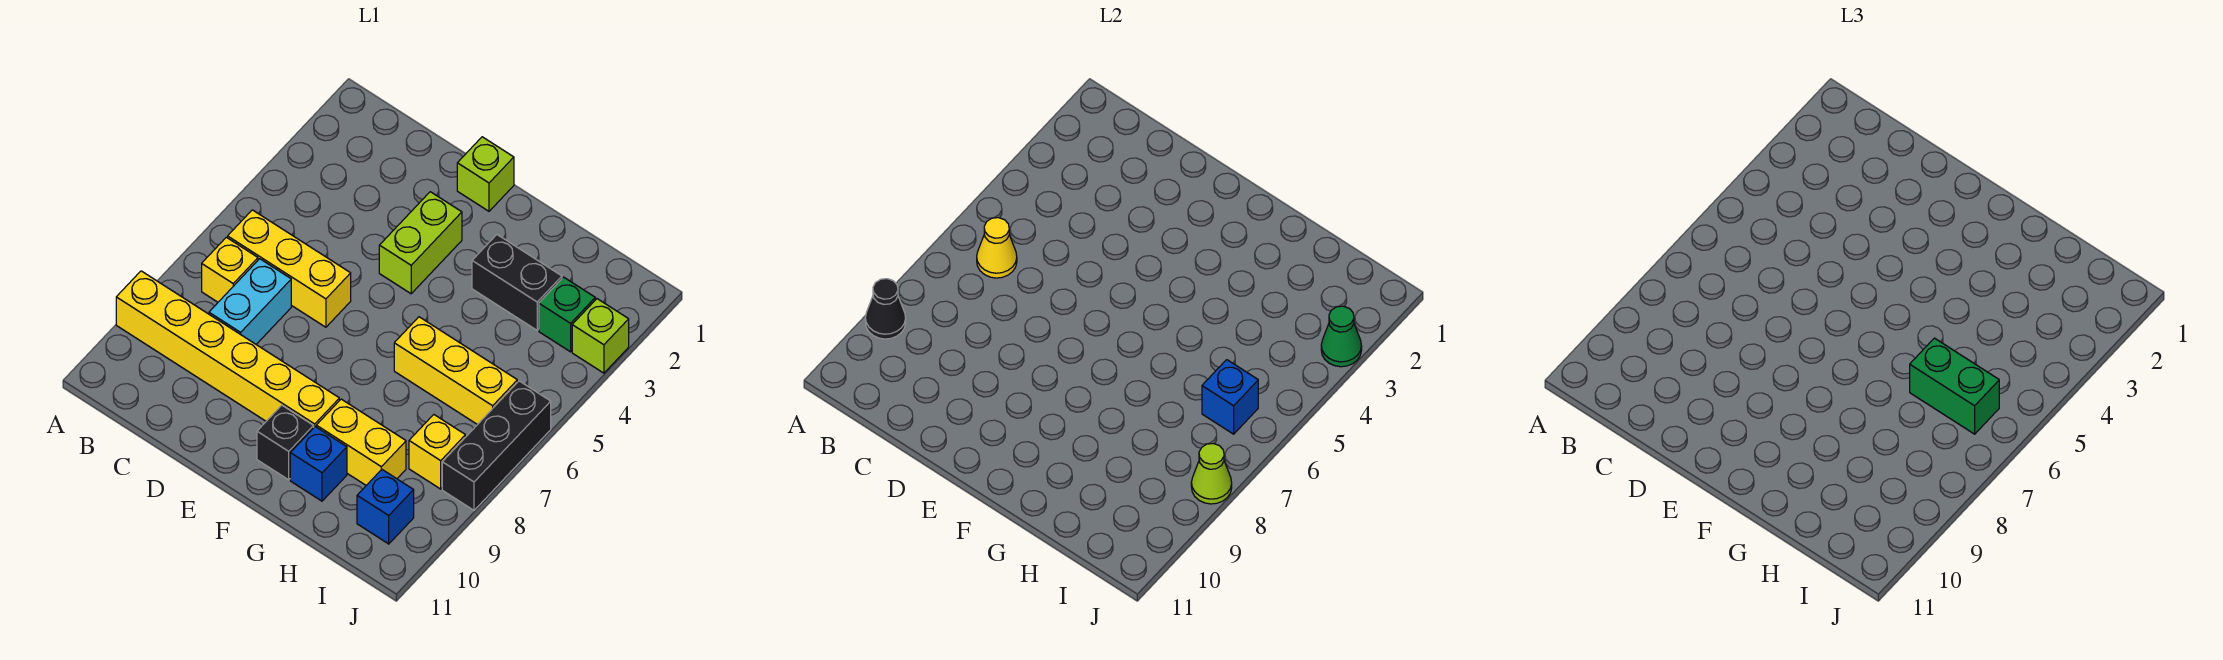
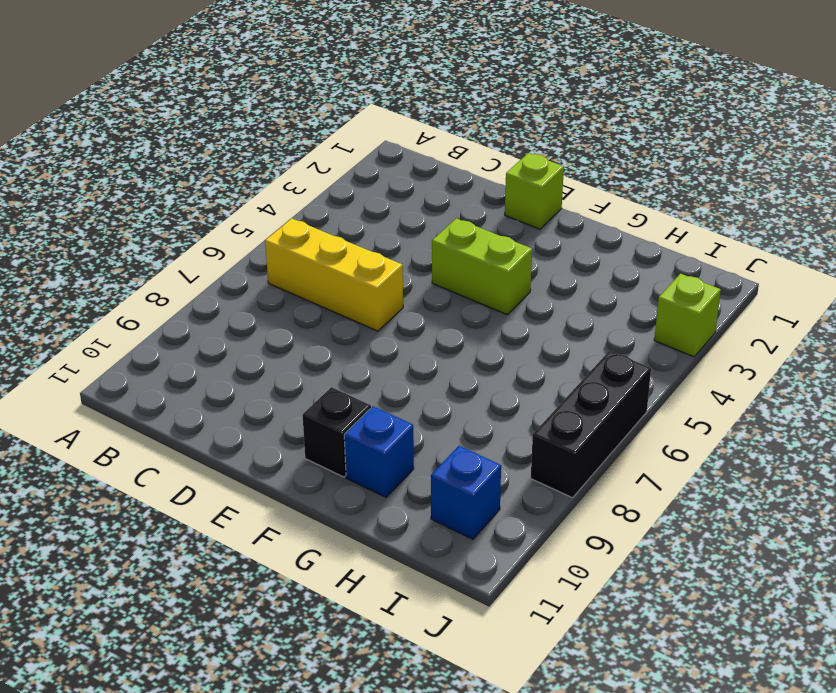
lime brick E4:F4 level 1 -> lime brick E3:E4 level 1
none -> yellow brick A9:F9 level 1
none -> yellow brick B7 level 1
none -> cyan brick C7:C8 level 1

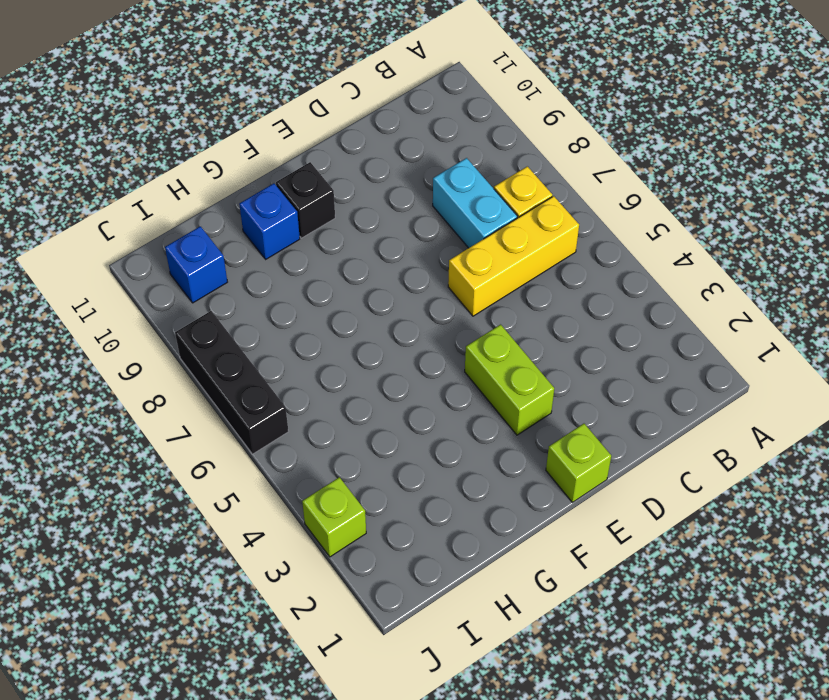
none -> yellow brick A9:F9 level 1
none -> black brick G3:H3 level 1
none -> yellow brick G6:I6 level 1

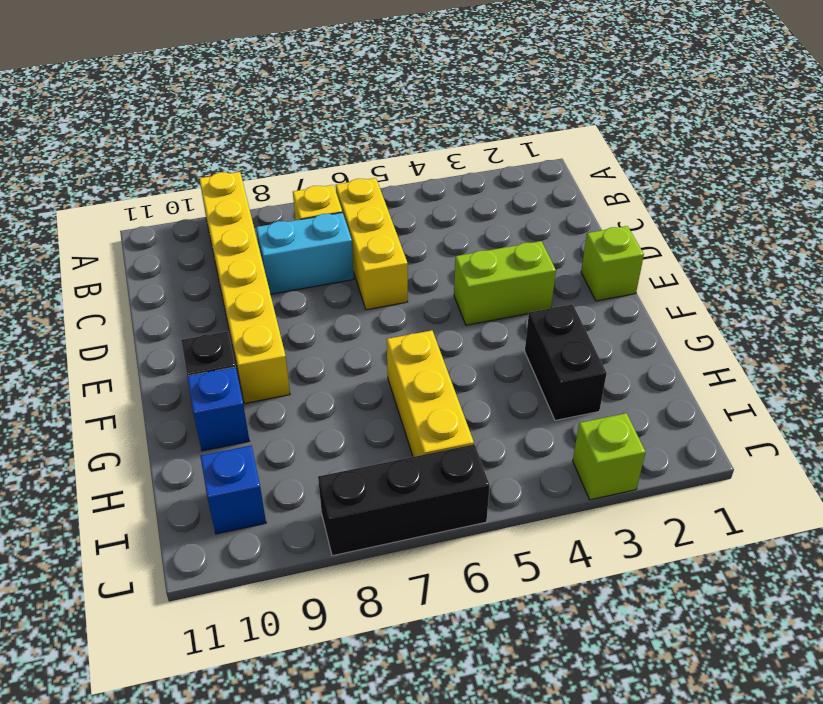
none -> yellow brick G9:H9 level 1
none -> green brick I3 level 1
none -> yellow brick I8 level 1

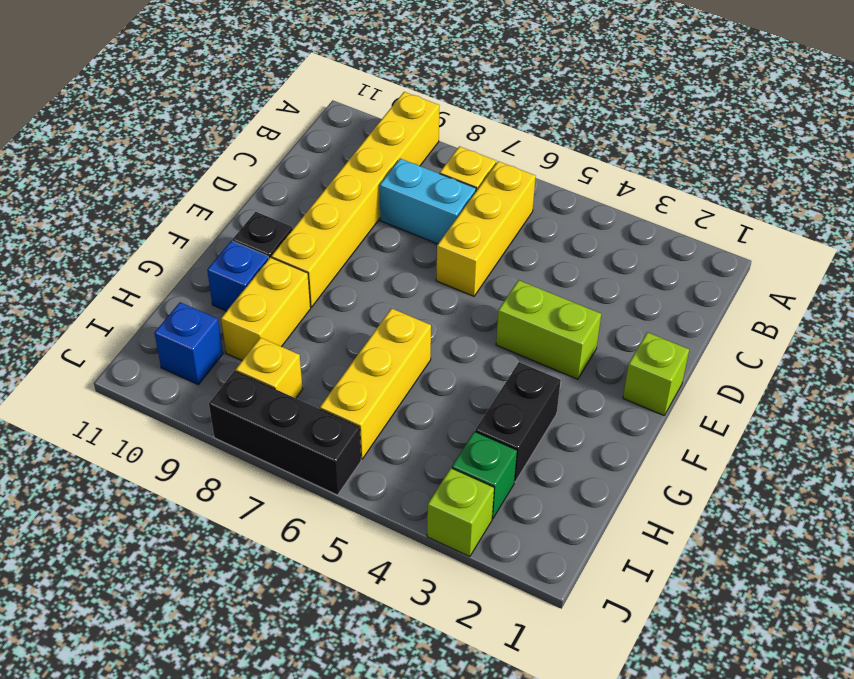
none -> black cone A9 level 2
none -> yellow cone B6 level 2
none -> blue brick I6 level 2

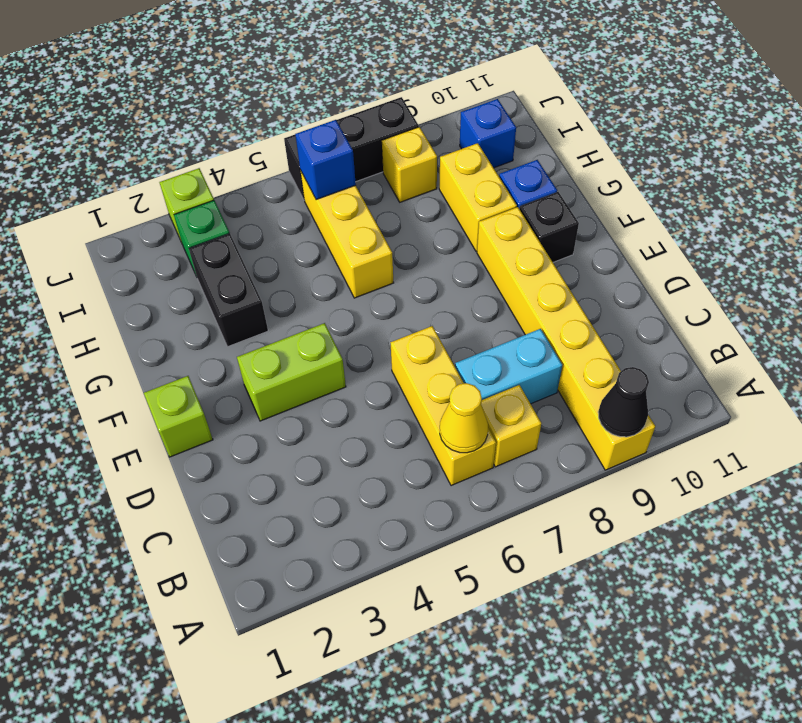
none -> green cone J3 level 2
none -> lime cone J8 level 2
none -> green brick H6:I6 level 3

